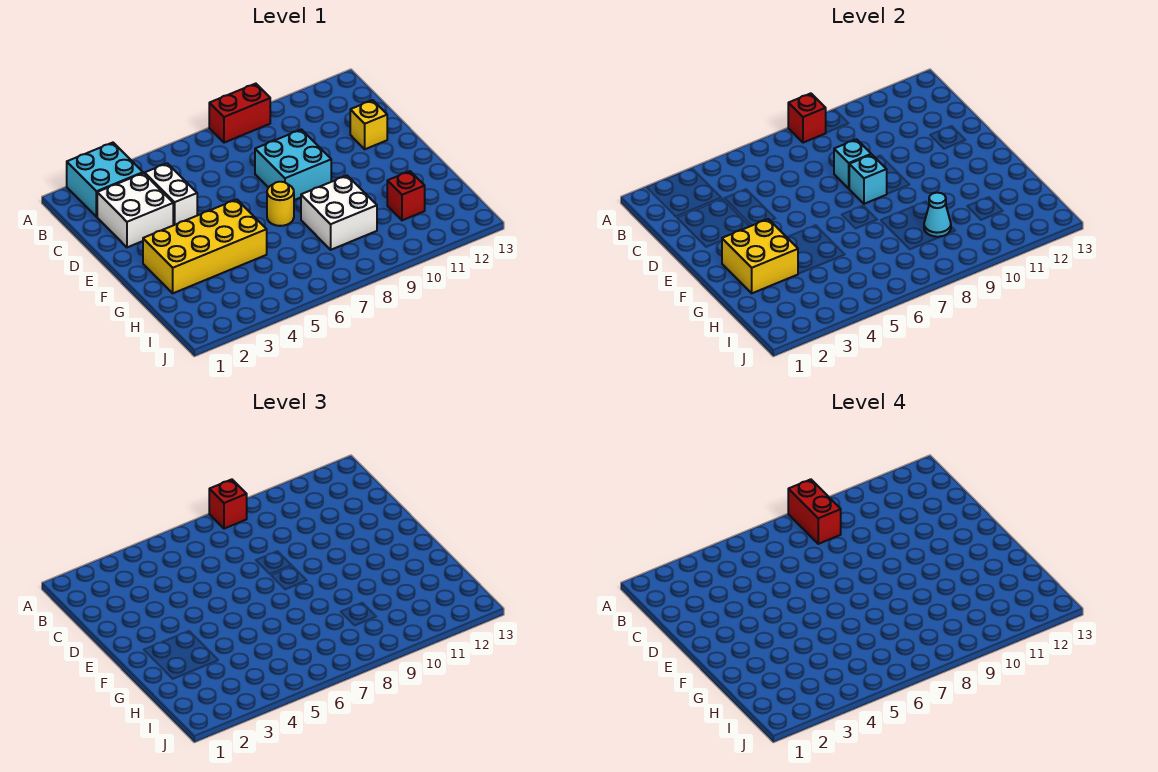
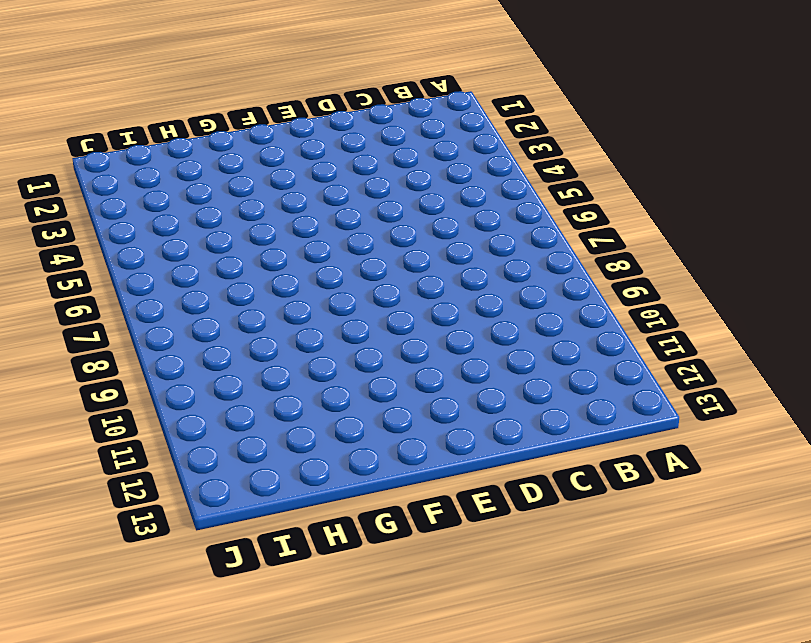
none -> cyan brick A2:B3 level 1
none -> red brick A8:A9 level 1
none -> white brick C2:D3 level 1

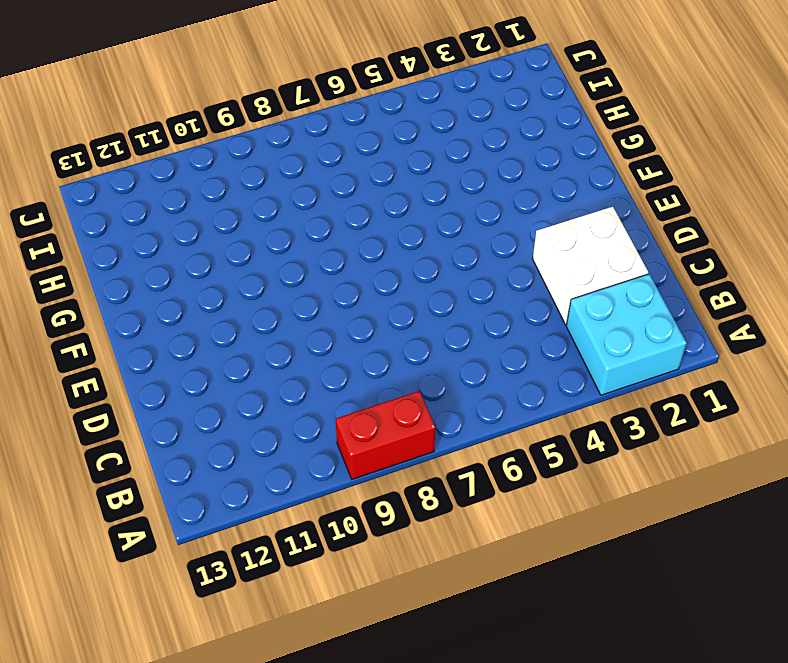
none -> white brick C4:D4 level 1
none -> cyan brick D8:E9 level 1
none -> yellow brick D12 level 1

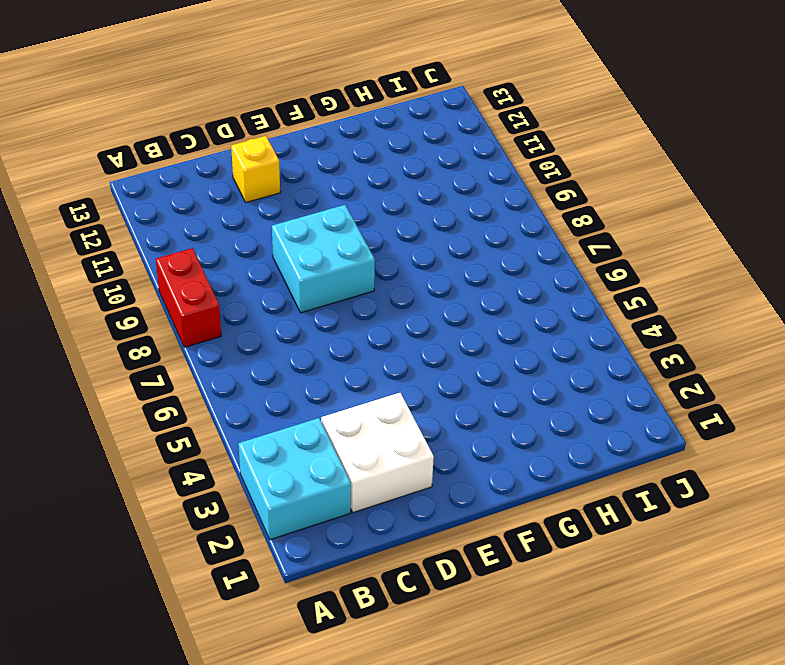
none -> white brick C4:D4 level 1
none -> yellow brick F2:G5 level 1
none -> yellow round brick F7 level 1

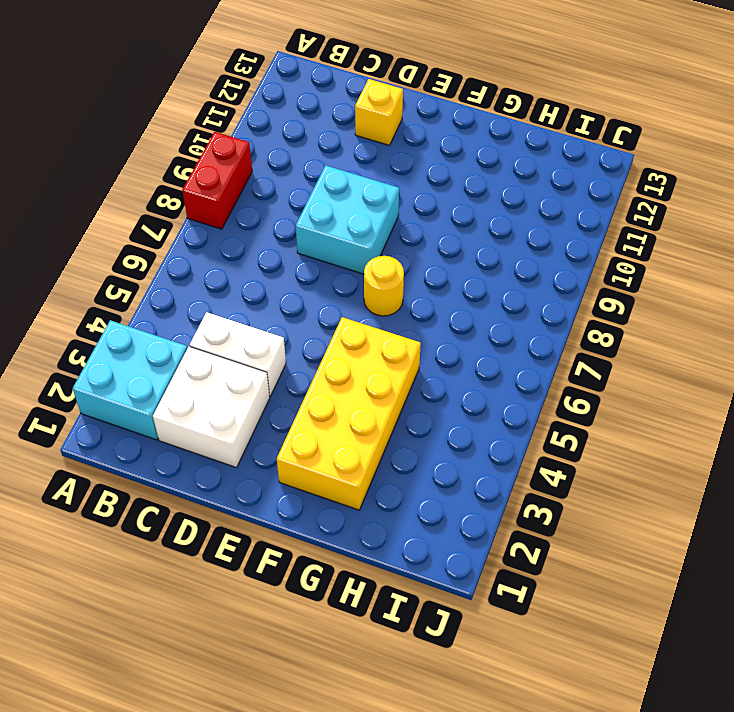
none -> white brick G8:H9 level 1
none -> red brick H11 level 1
none -> red brick A8 level 2

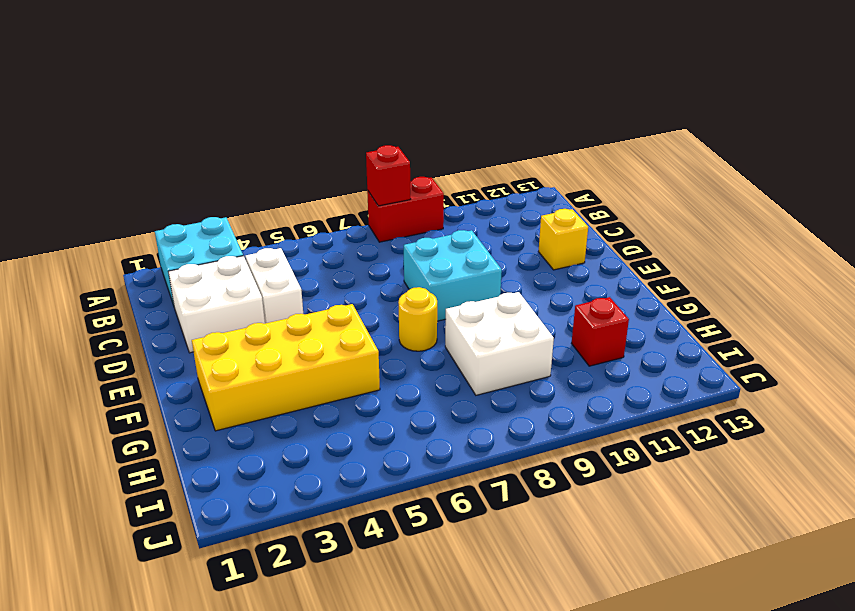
none -> cyan brick D8 level 2
none -> cyan brick E8 level 2
none -> yellow brick F2:G3 level 2

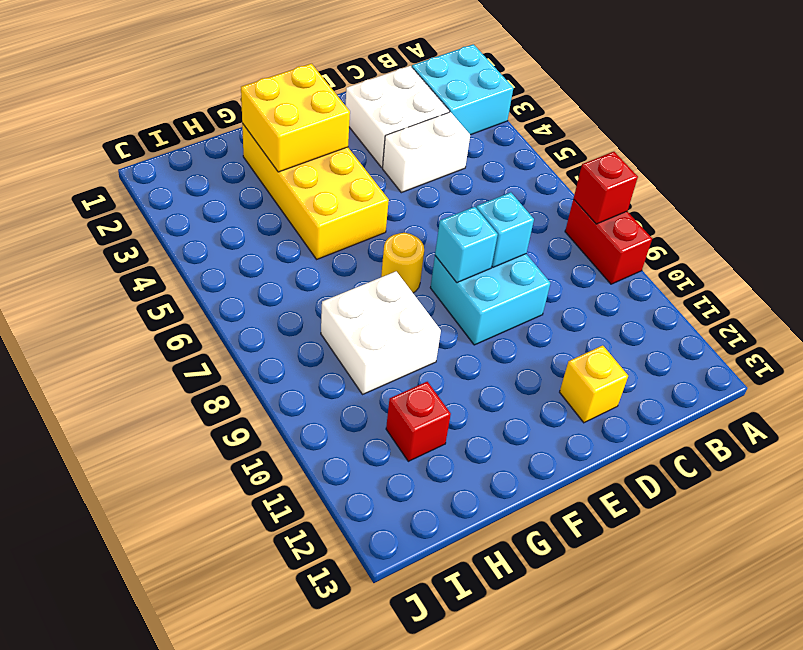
none -> cyan cone H9 level 2
none -> red brick A8 level 3
none -> red brick A8:B8 level 4

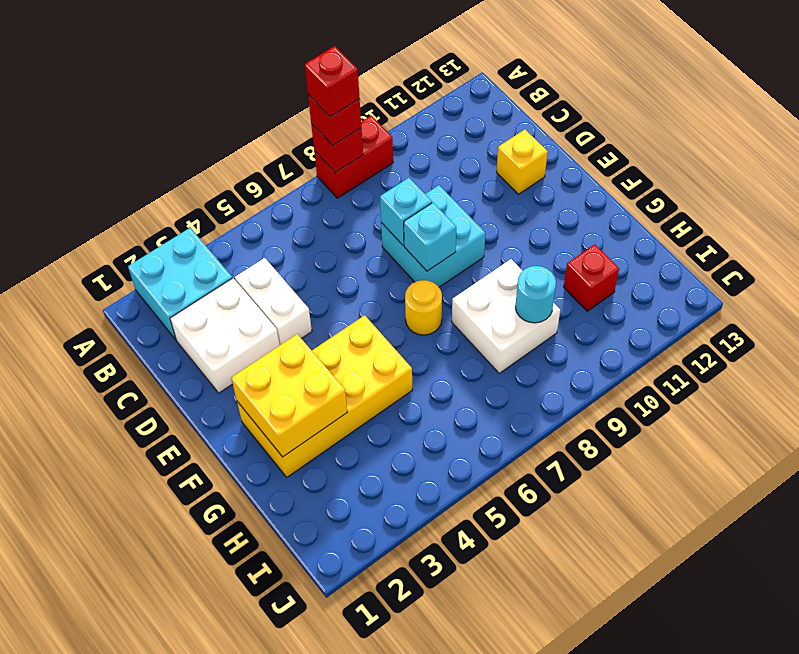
red brick A8 level 4 -> red brick A8:B8 level 4
cyan round brick H9 level 2 -> cyan cone H9 level 2

